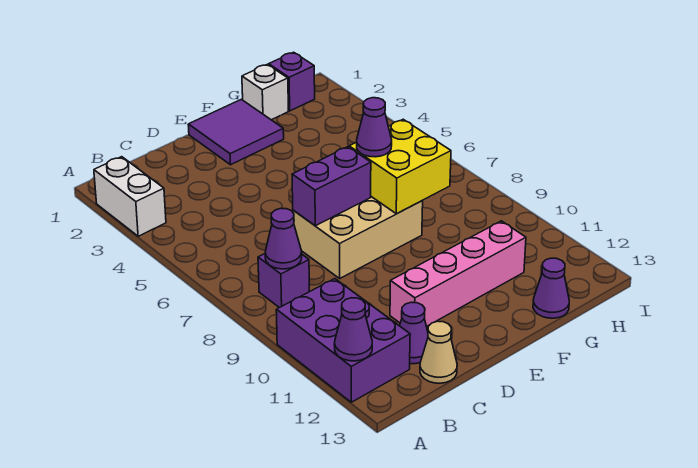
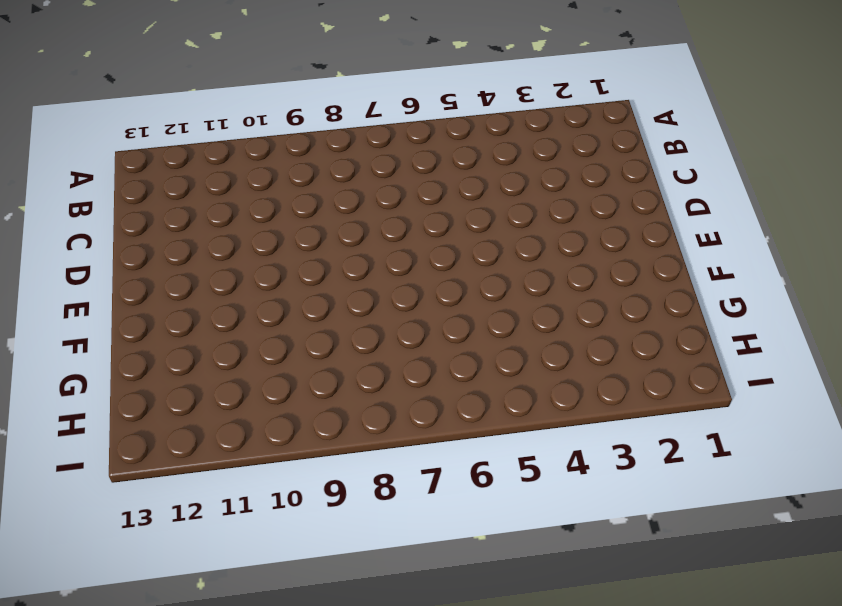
none -> white brick A2:A3 level 1
none -> purple brick A10:B12 level 1
none -> purple brick B8 level 1

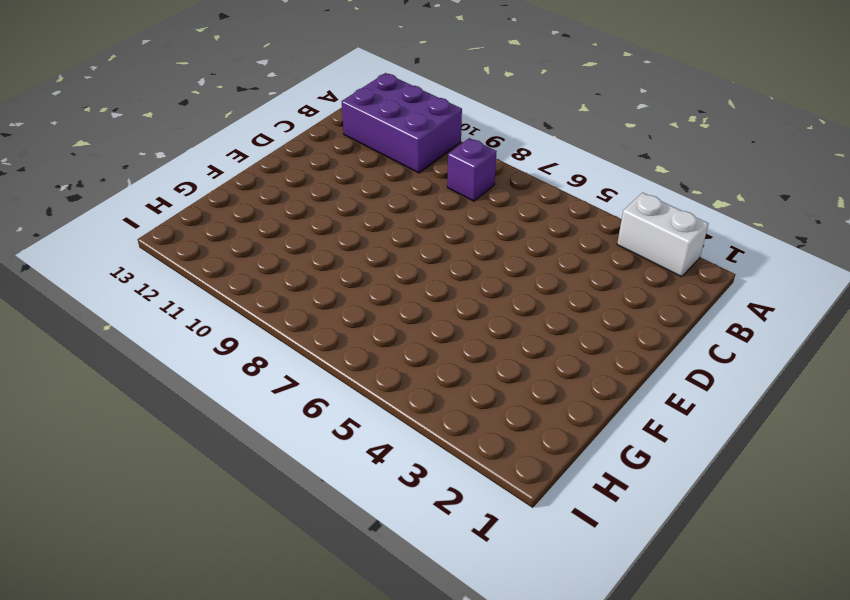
none -> purple cone C12 level 1
none -> tan cone C13 level 1
none -> tan brick D7:F8 level 1

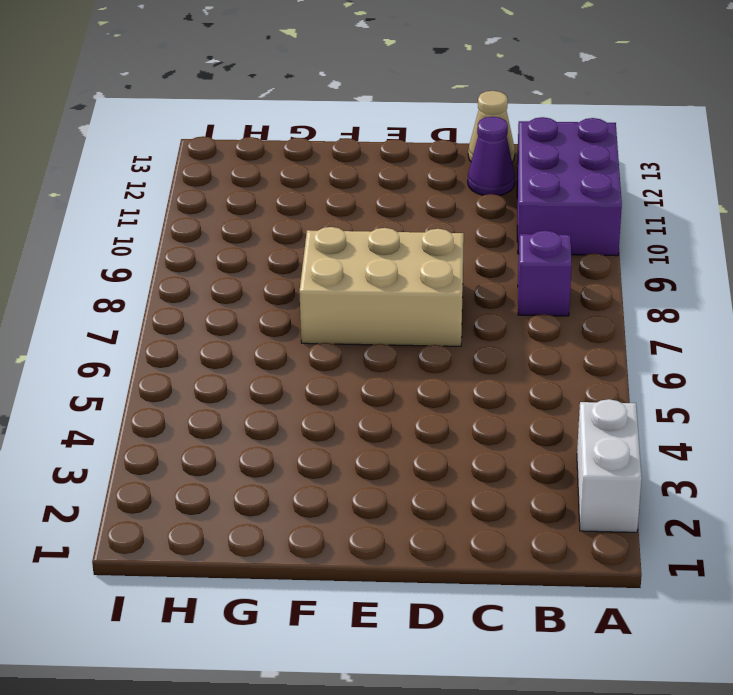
none -> pink brick D11:G11 level 1
none -> purple tile E1:F2 level 1
none -> white brick G1 level 1

